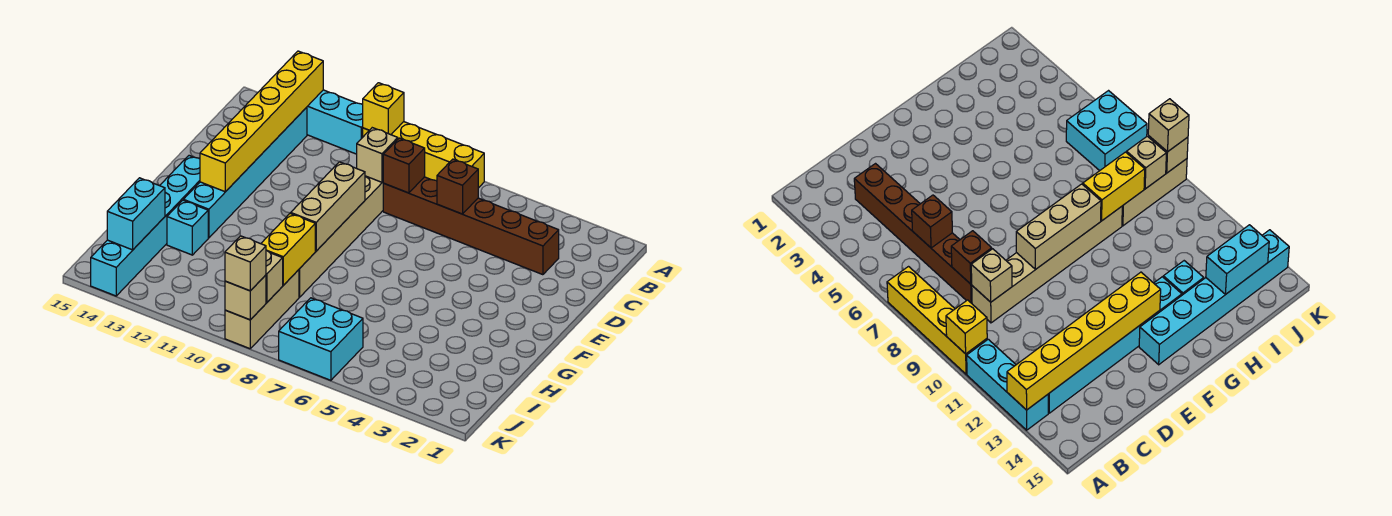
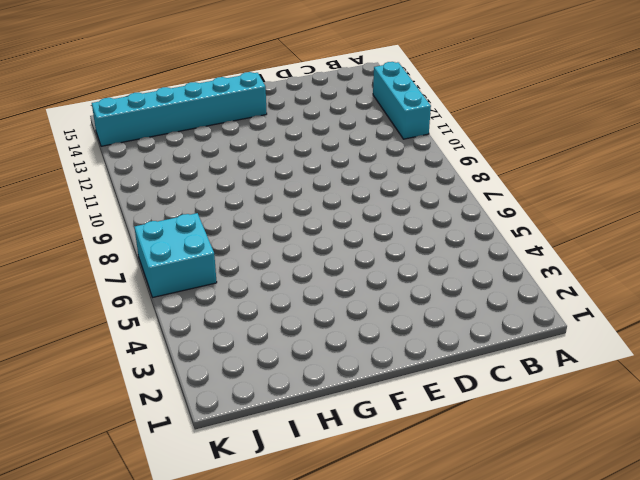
none -> yellow brick A7:A10 level 1
none -> cyan brick B13:G13 level 1
none -> brown brick C3:C8 level 1

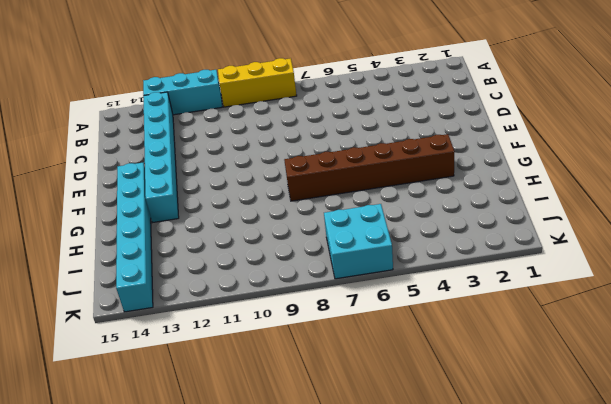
yellow brick A8:A10 level 1 -> yellow brick A7:A10 level 1
brown brick G3:G8 level 1 -> brown brick C3:C8 level 1
none -> tan brick C9:H9 level 1
none -> cyan brick H13 level 1
none -> tan brick I9:K9 level 1

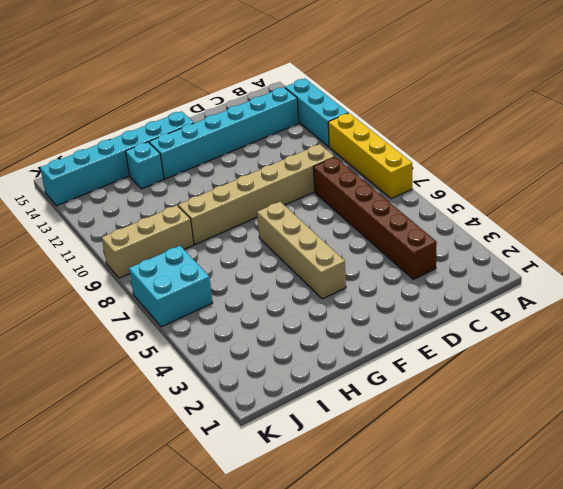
tan brick F4:F7 level 1 -> none
none -> yellow brick A10 level 2
none -> yellow brick A13:F13 level 2
none -> brown brick C6 level 2

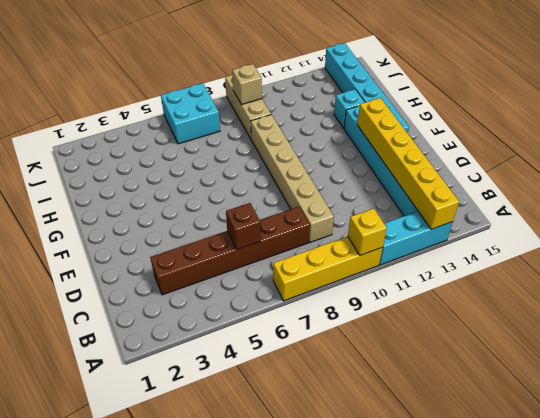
none -> brown brick C8 level 2
none -> tan brick C9 level 2
none -> tan brick E9:G9 level 2

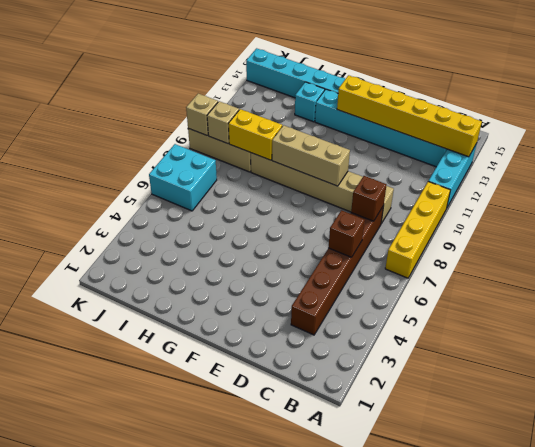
none -> yellow brick A10 level 2
none -> tan brick C9 level 2
none -> cyan brick I14:J14 level 2

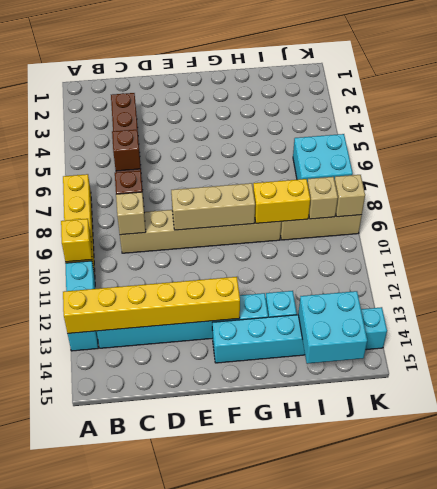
cyan brick I14:J15 level 2 -> cyan brick I14:J14 level 2
none -> tan brick K9 level 3

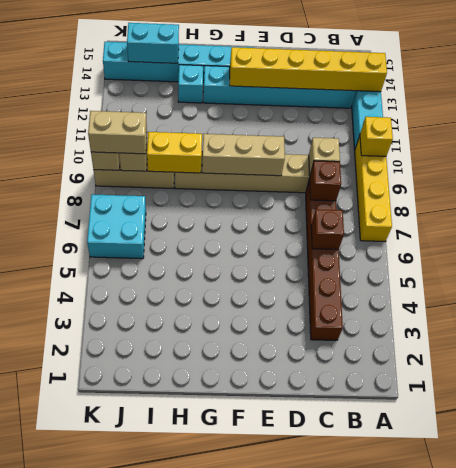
tan brick J9:K9 level 3 -> tan brick K9 level 3

